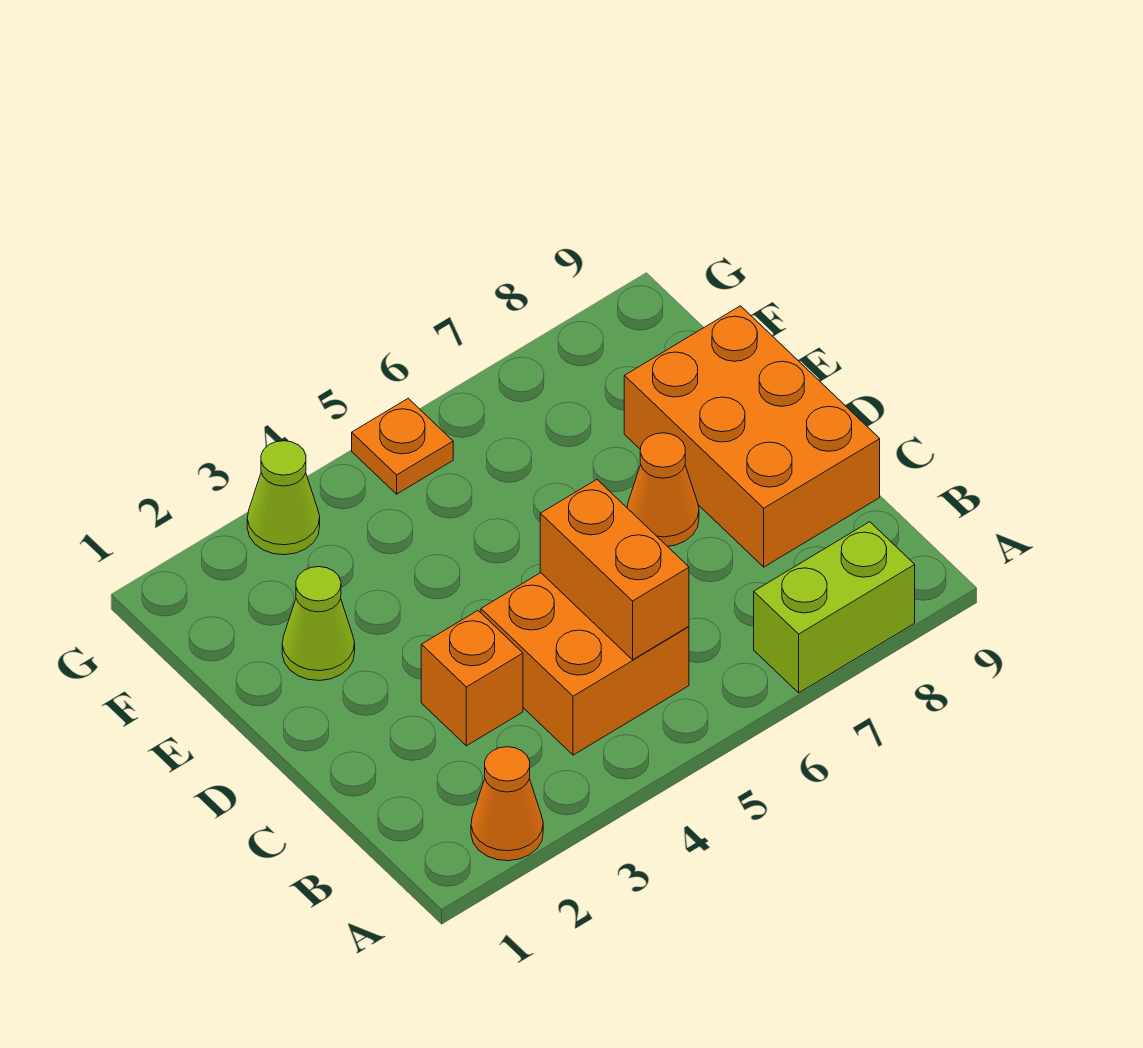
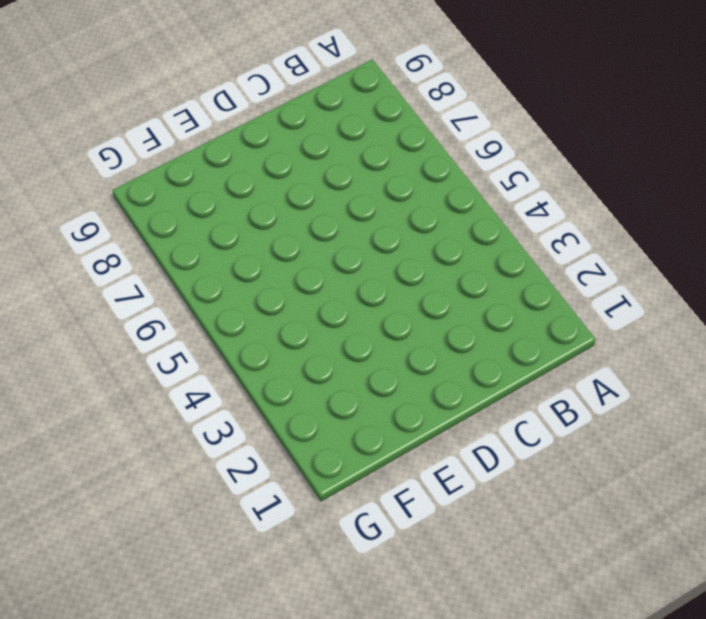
none -> orange cone A2 level 1
none -> lime brick A7:A8 level 1

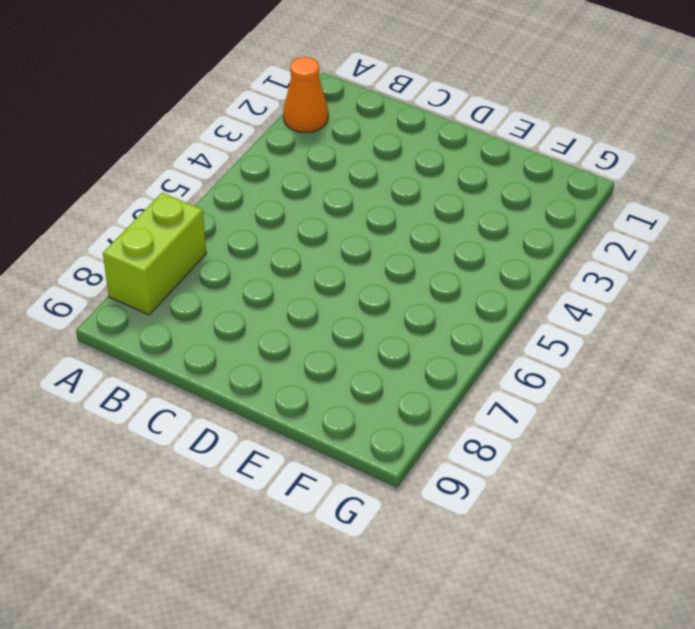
none -> orange brick B4:C5 level 1
none -> orange brick C3 level 1

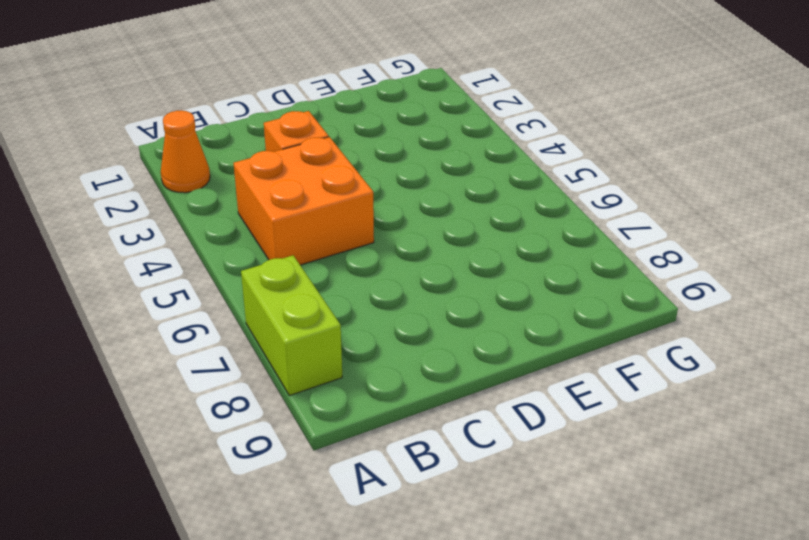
none -> orange brick C8:E9 level 1
none -> orange cone D7 level 1

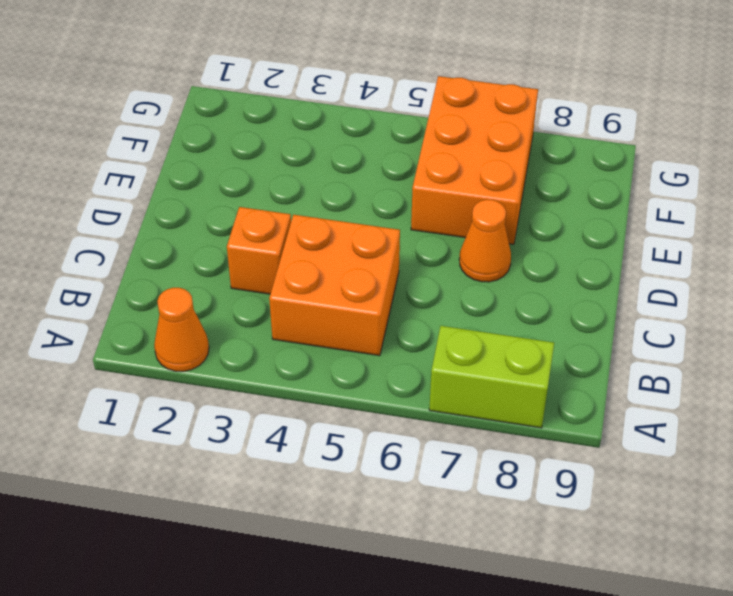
orange brick E6:G7 level 1 -> orange brick C8:E9 level 1
none -> lime cone E2 level 1
none -> lime cone G3 level 1

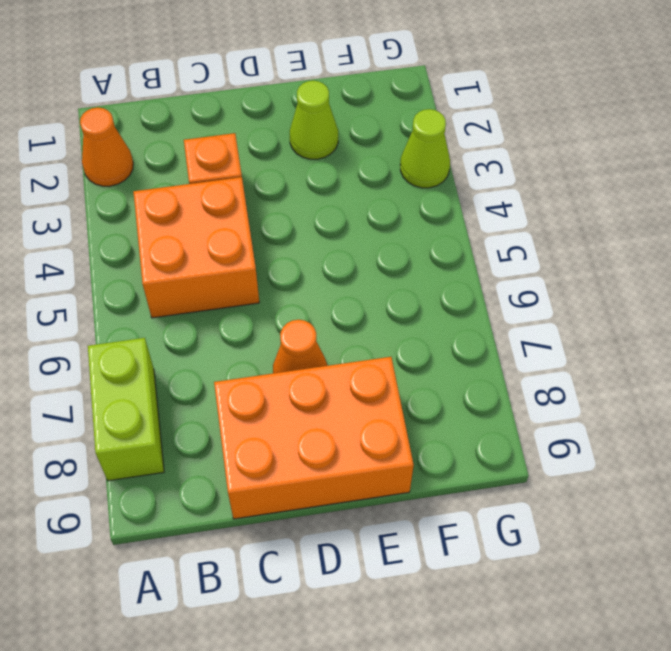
none -> orange plate G5 level 1
none -> orange brick B5:C5 level 2

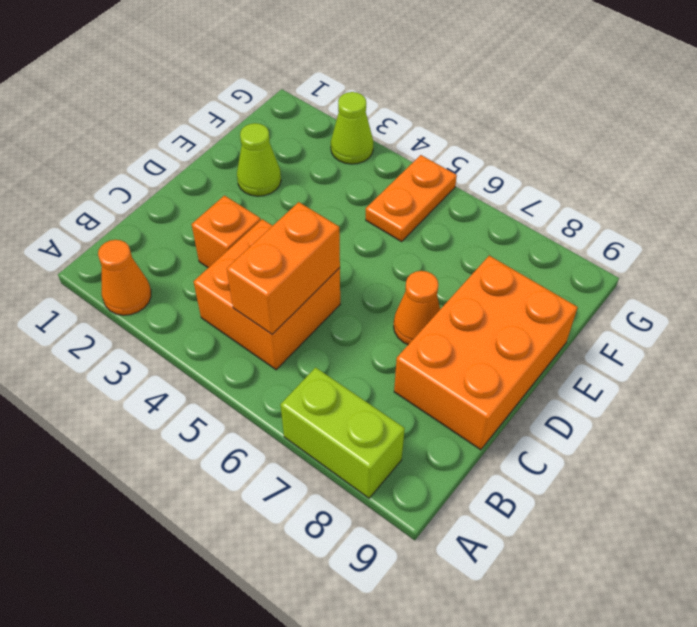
orange plate F5:G5 level 1 -> orange plate G5 level 1

